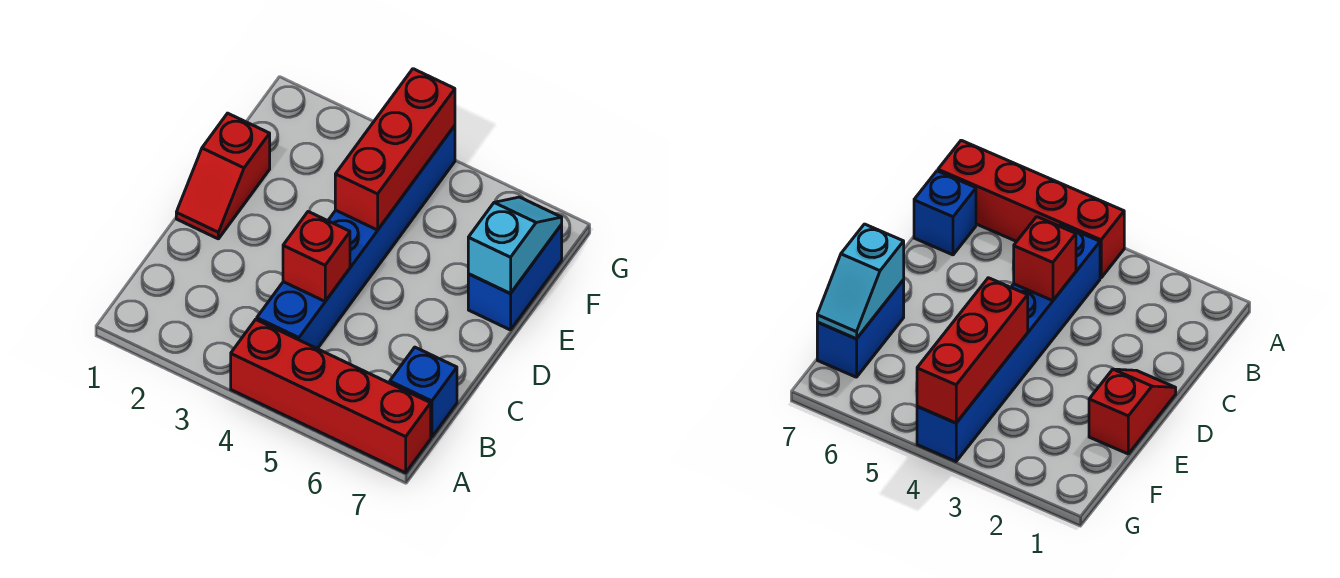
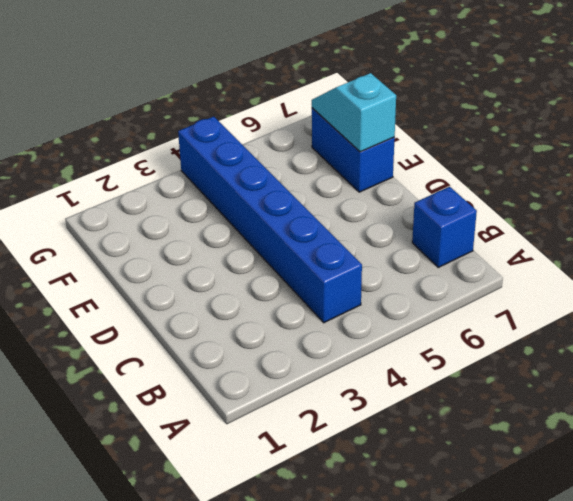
none -> red brick A4:A7 level 1
none -> red slope D1:E1 level 1 top E

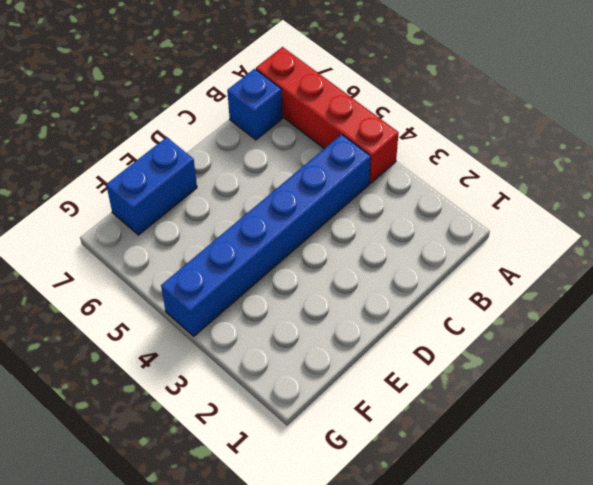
none -> red slope D1:E1 level 1 top E
none -> red brick C4 level 2

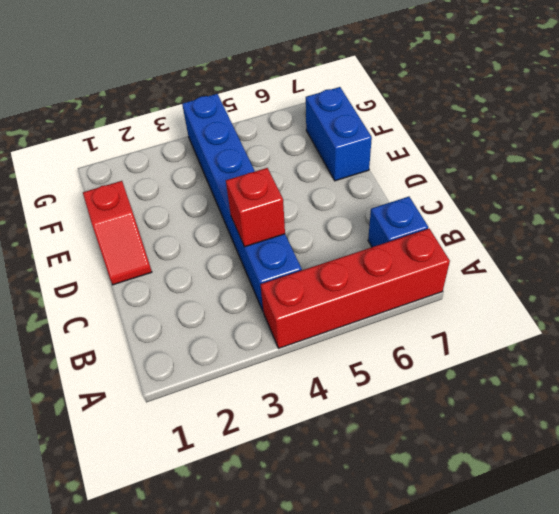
none -> red brick E4:G4 level 2
none -> cyan slope E7:F7 level 2 top E

